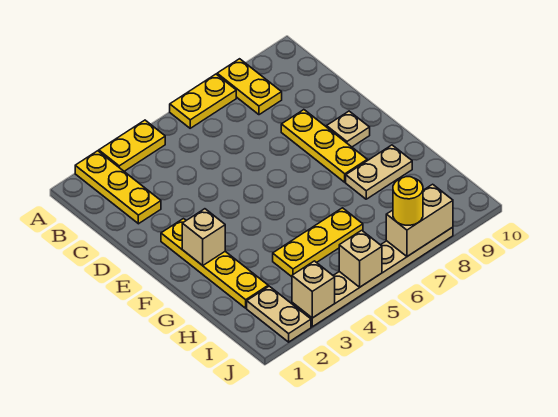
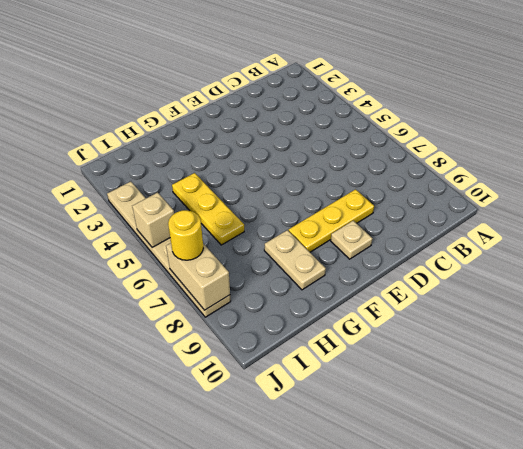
none -> yellow plate A2:C2 level 1
none -> yellow plate A3:A4 level 1
none -> yellow plate A6:A7 level 1

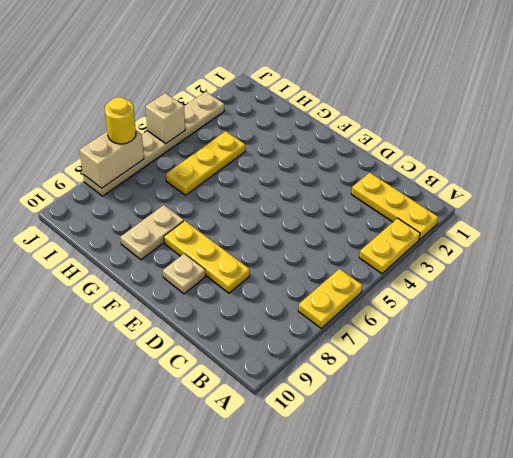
none -> yellow plate A8:B8 level 1
none -> yellow plate E2:H2 level 1
none -> tan plate I2:J2 level 1

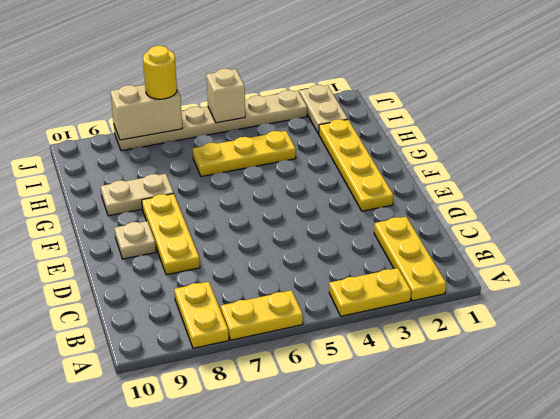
none -> tan brick F2 level 2
none -> tan brick J3 level 2

